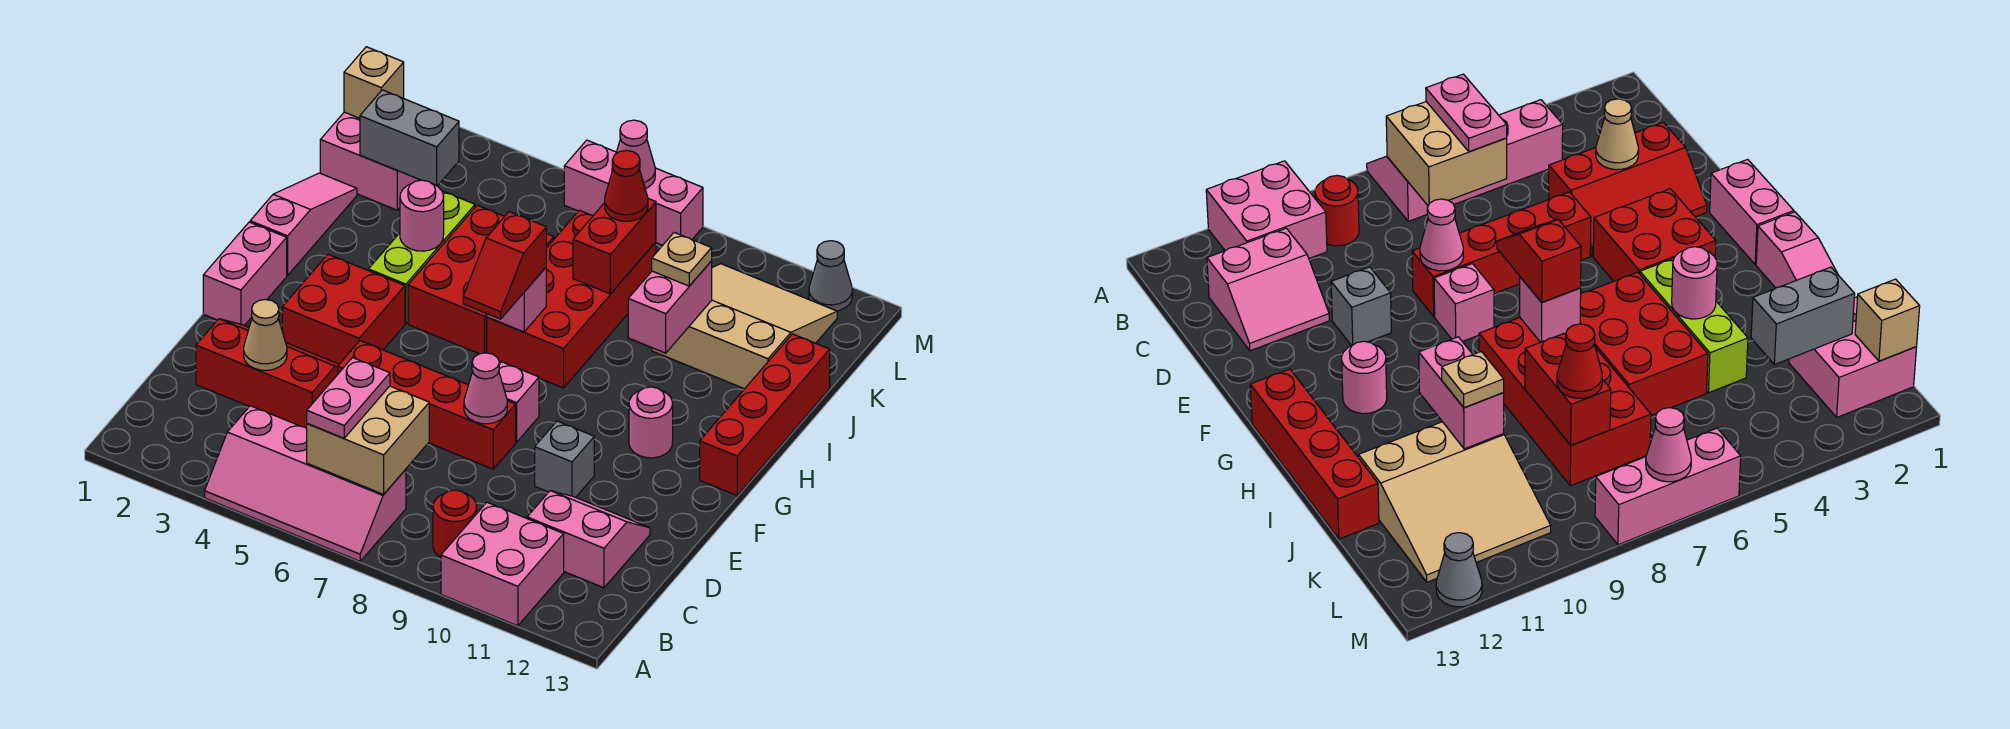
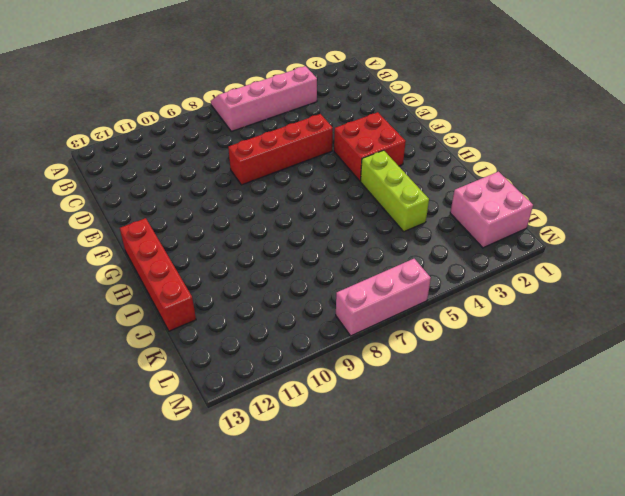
none -> pink brick A10:B11 level 1
none -> red round brick B9 level 1
none -> pink slope C11:D12 level 1 top C
none -> red slope D2:E4 level 1 top D

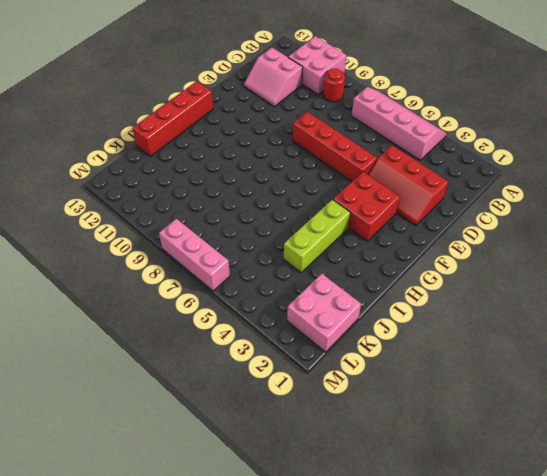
none -> grey brick E10 level 1
none -> pink brick F1:G1 level 1
none -> pink brick F8 level 1
none -> pink round brick G11 level 1

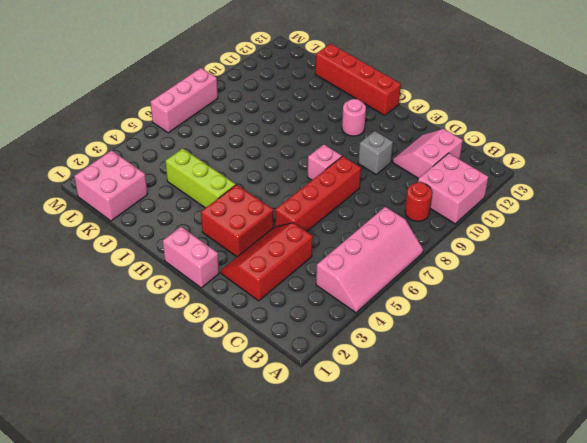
none -> pink slope H1:J1 level 1 top H
none -> red brick H5:J6 level 1
none -> red brick H7:K8 level 1
none -> tan slope J10:L12 level 1 top J

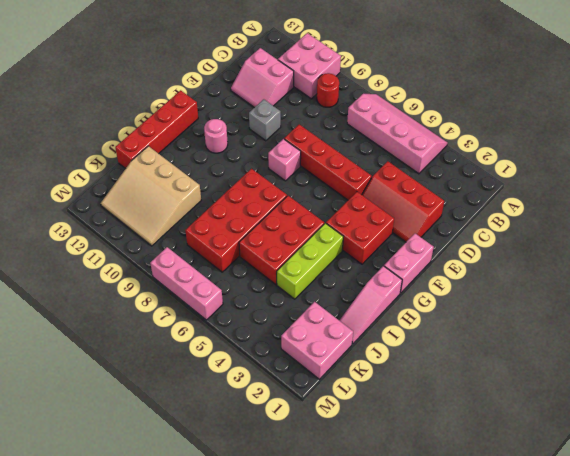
none -> grey cone M12 level 1
none -> tan brick B6:C7 level 2
none -> tan cone D3 level 2
none -> pink cone E8 level 2

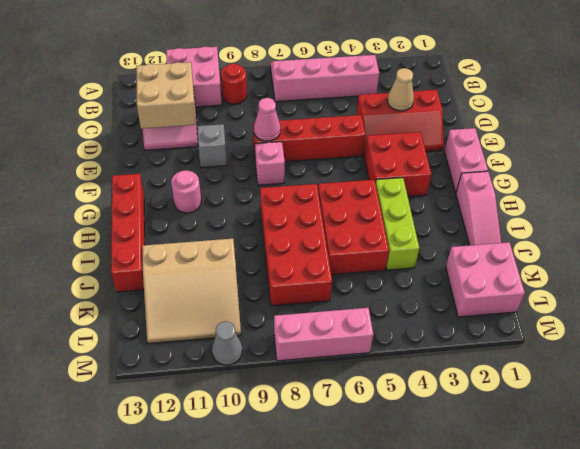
tan brick C11:D12 level 2 -> tan brick B6:C7 level 2
grey cone M10 level 1 -> grey cone M12 level 1
none -> pink brick H7 level 2
none -> pink round brick I4 level 2
none -> pink brick I10:J10 level 2
none -> red brick J8:K8 level 2

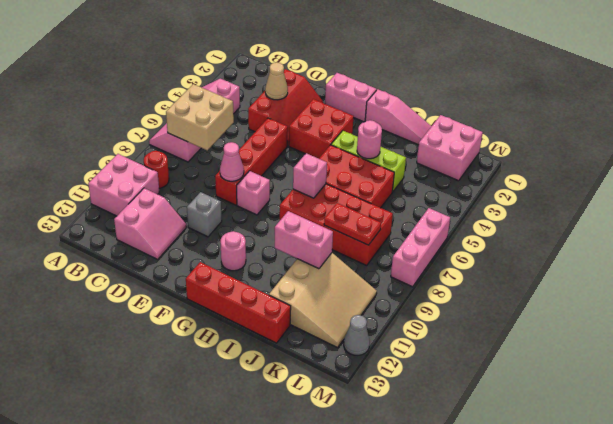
red plate J8:K8 level 2 -> red brick J8:K8 level 2
none -> grey brick K2:K3 level 2
none -> tan brick L1 level 2
none -> pink cone M7 level 2
none -> pink plate B6:C6 level 3

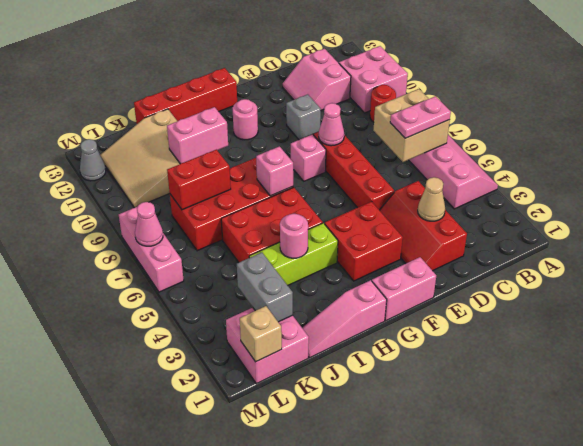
none -> red slope G7:H7 level 3 top H
none -> tan plate J10 level 3
none -> red cone K8 level 3

